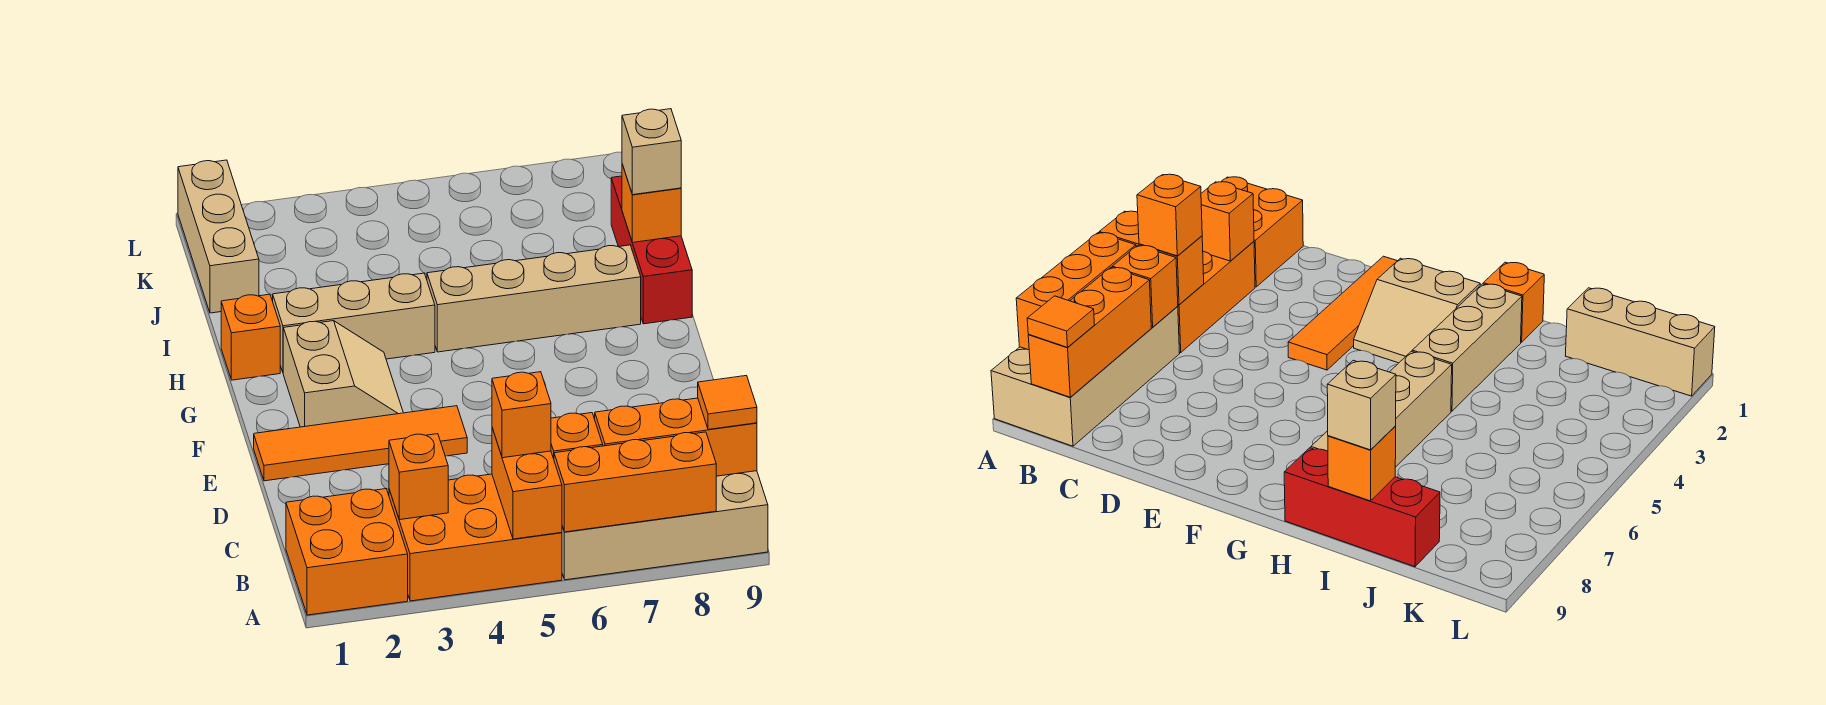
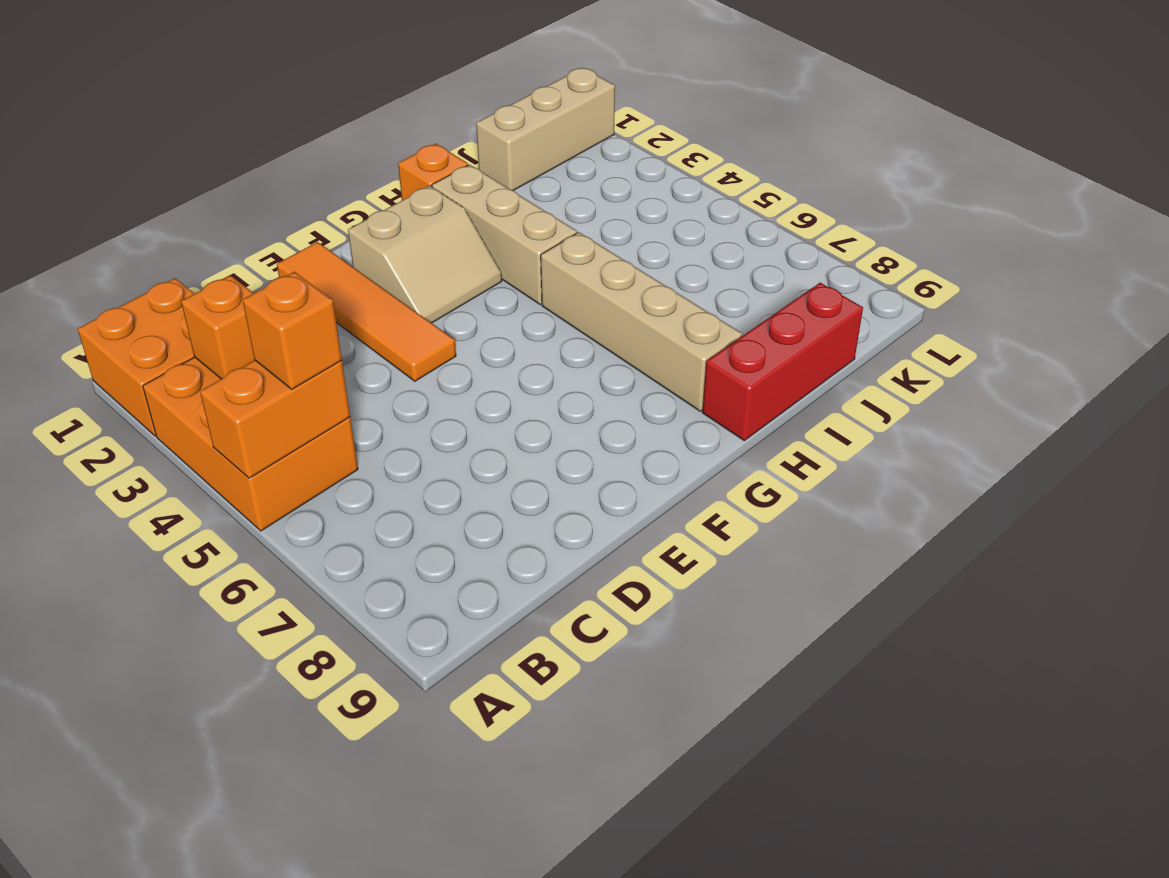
none -> tan brick A6:B9 level 1
none -> orange brick A6:A8 level 2
none -> orange brick B6 level 2

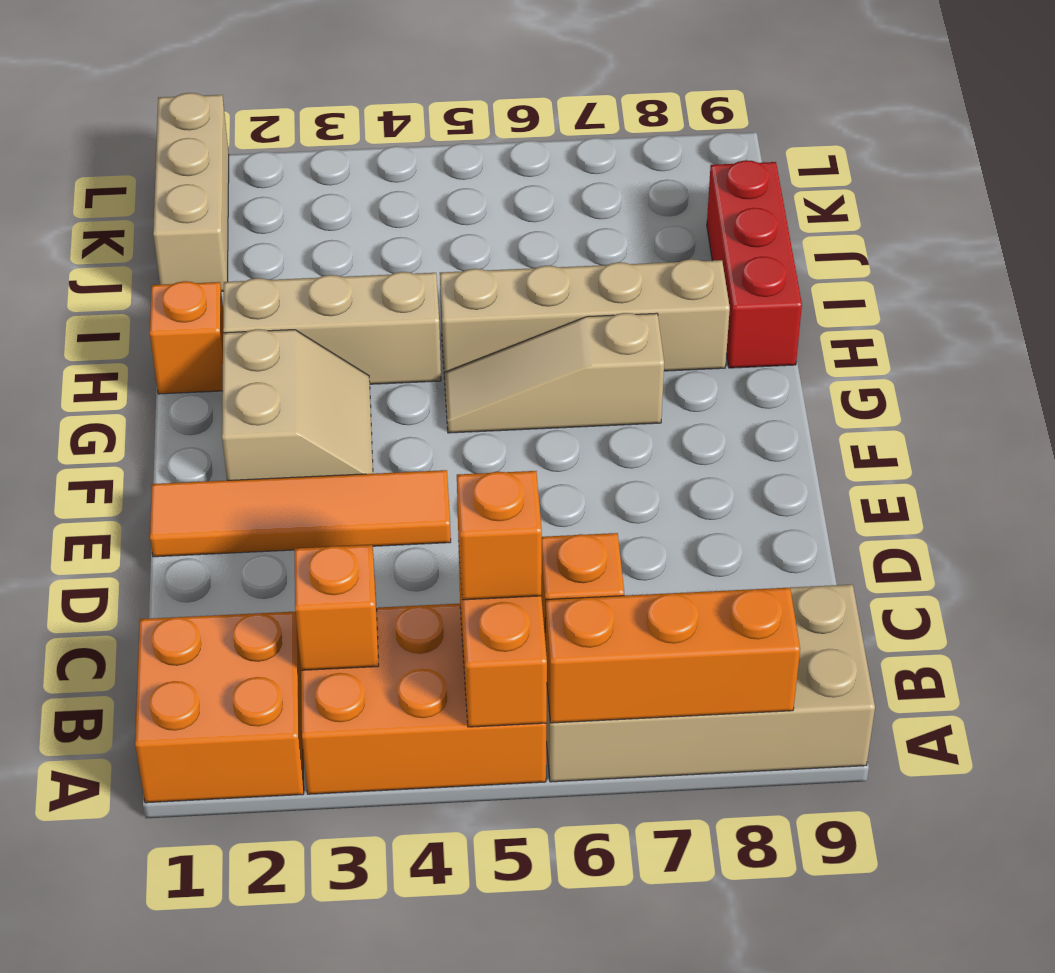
tan slope G5:G7 level 1 top 7 -> none
none -> orange brick B7:B9 level 2
none -> orange brick I9 level 2
none -> orange tile B9 level 3

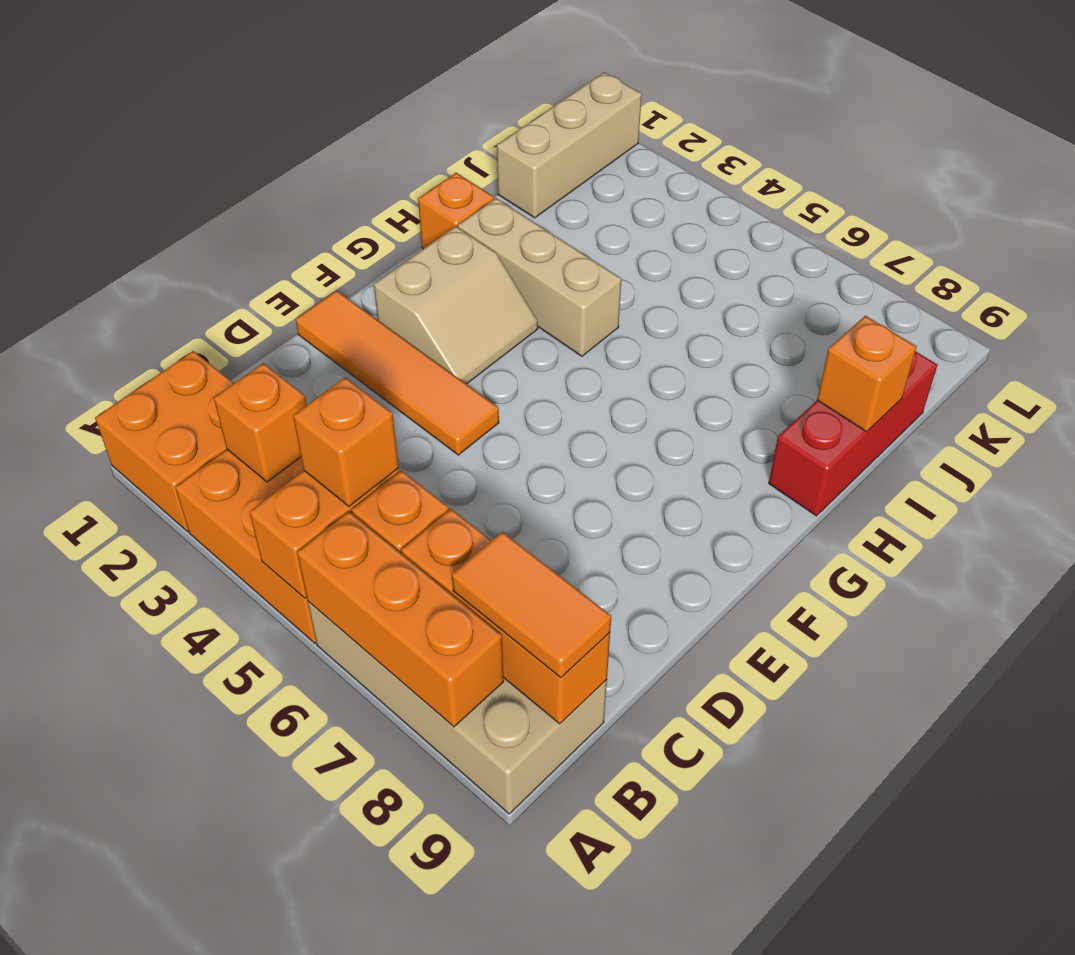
orange tile B8:B9 level 3 -> orange tile B9 level 3
none -> tan brick H5:H8 level 1
none -> tan brick I9 level 3

